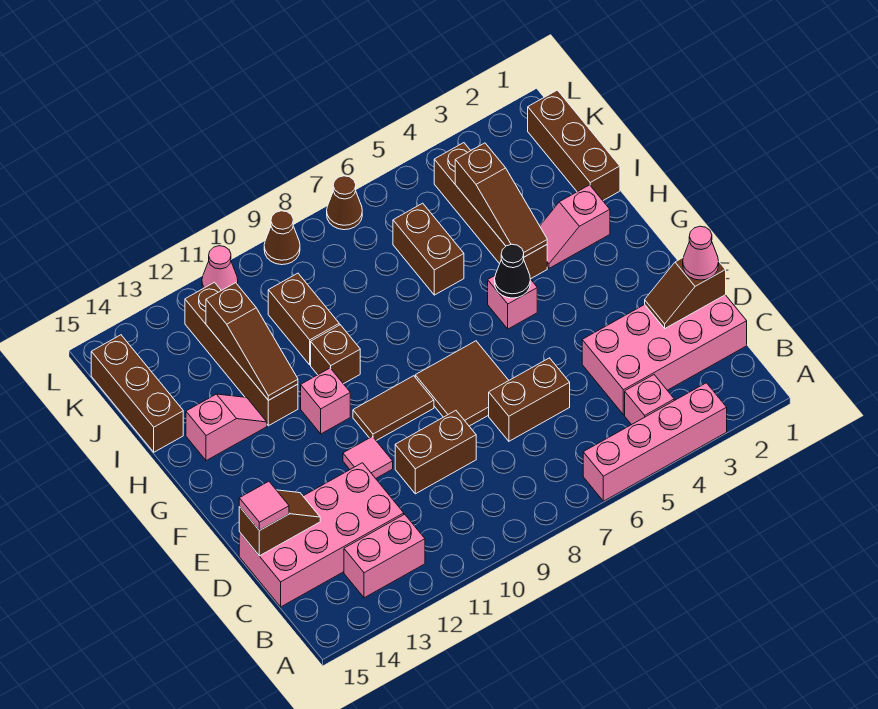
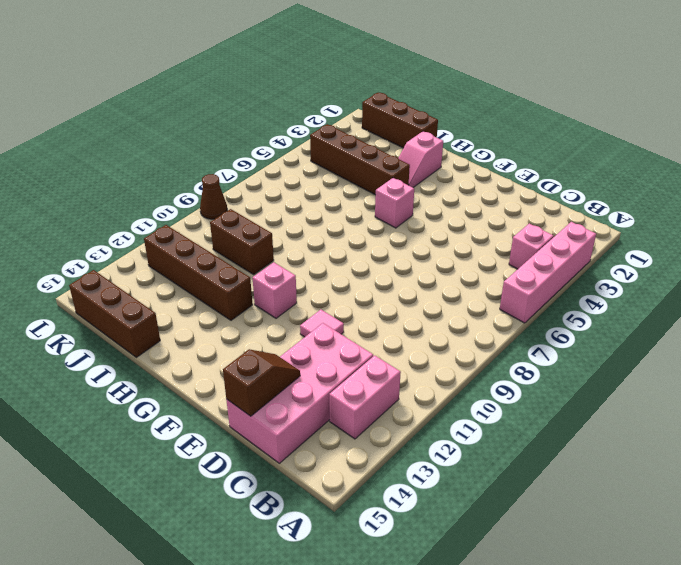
none -> pink brick C1:D4 level 1
none -> brown brick D6:D7 level 1
none -> brown brick D9:D10 level 1
none -> brown tile E7:F8 level 1

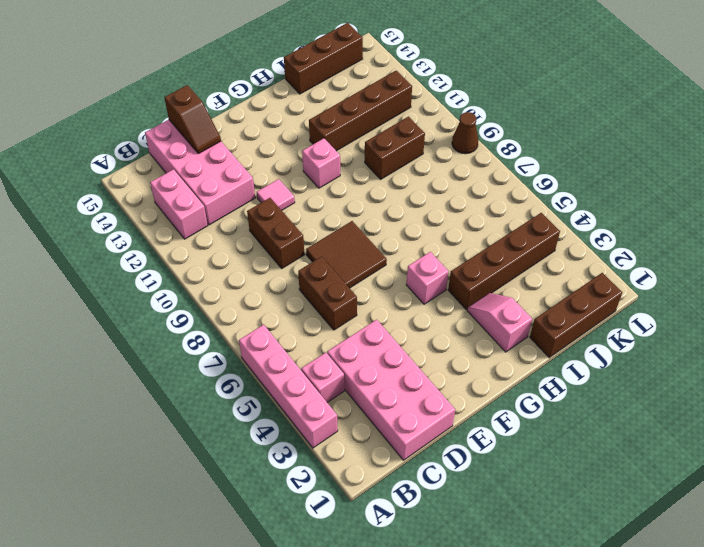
none -> brown tile F9:F10 level 1
none -> brown brick H10 level 1
none -> pink slope H13:H14 level 1 top 14
none -> brown brick I6:J6 level 1

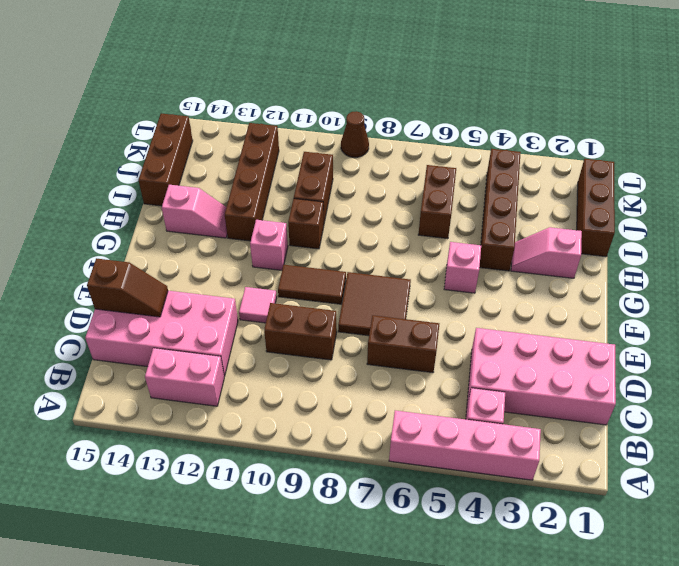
none -> brown cone L7 level 1
none -> pink cone L11 level 1
none -> brown slope D1:D2 level 2 top 1
none -> black cone G5 level 2

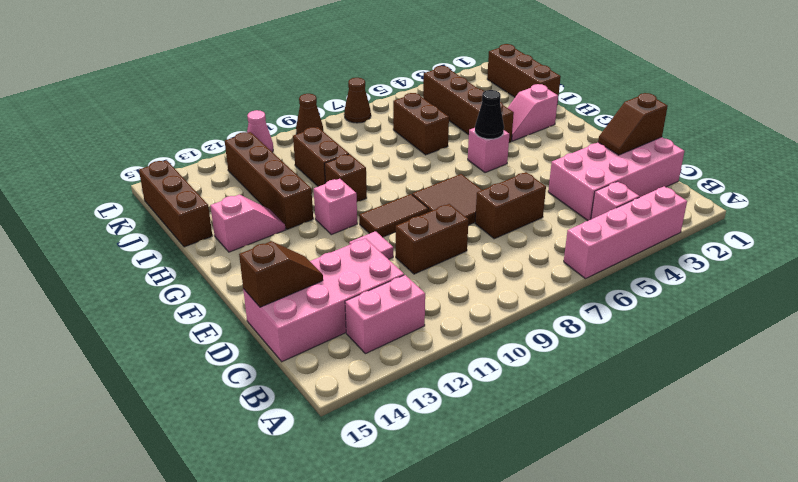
none -> brown slope H4:J4 level 2 top J
none -> brown slope H12:J12 level 2 top J
none -> pink cone D1 level 3
none -> pink tile D15 level 3

